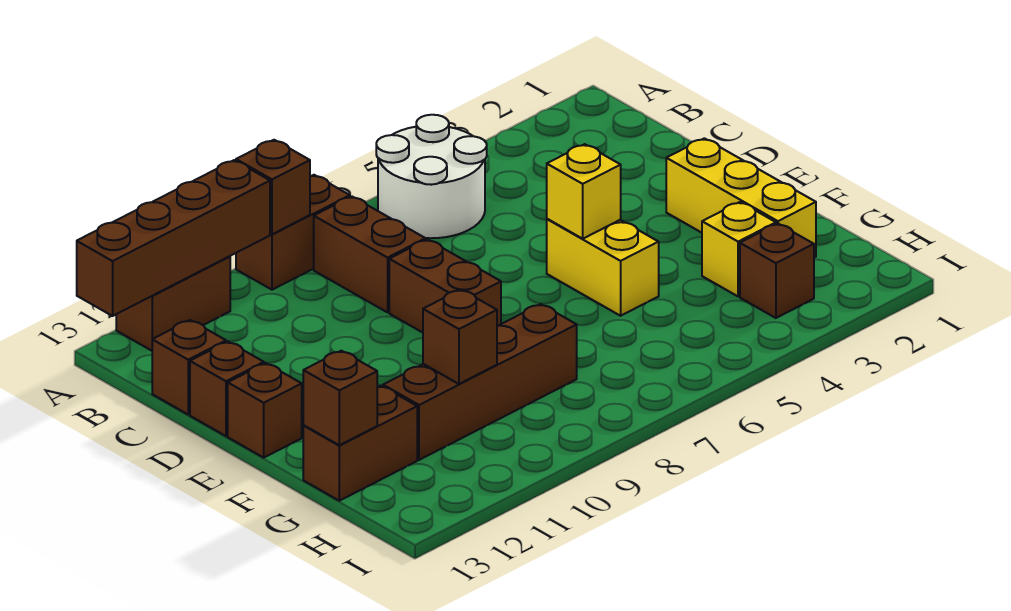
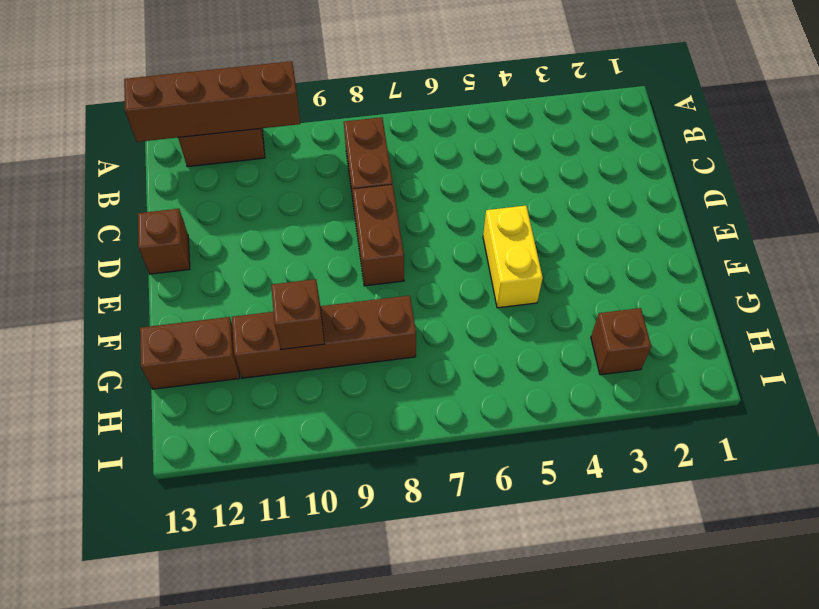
none -> white round brick A5:B6 level 1
none -> brown brick A8:A9 level 1
none -> brown brick C13 level 1

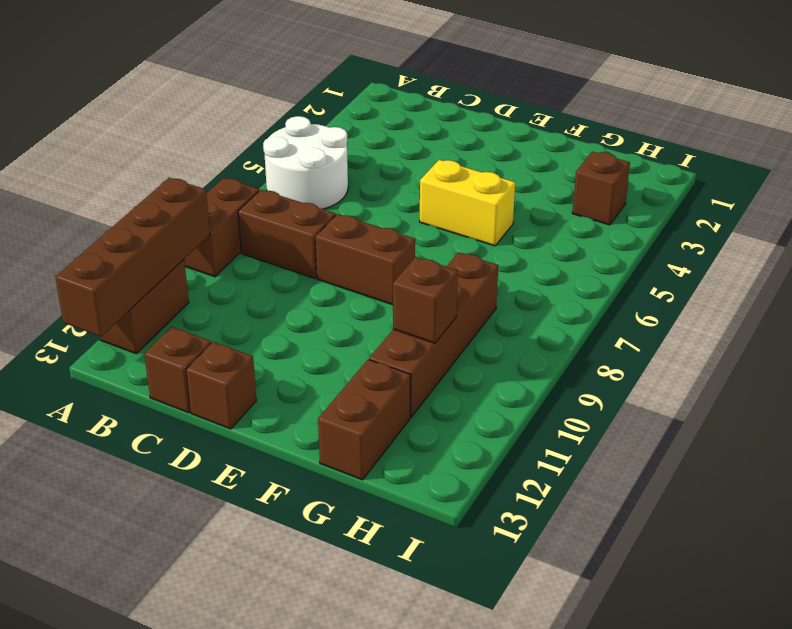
none -> yellow brick E2:G2 level 1
none -> brown brick E13 level 1
none -> yellow brick G3 level 1

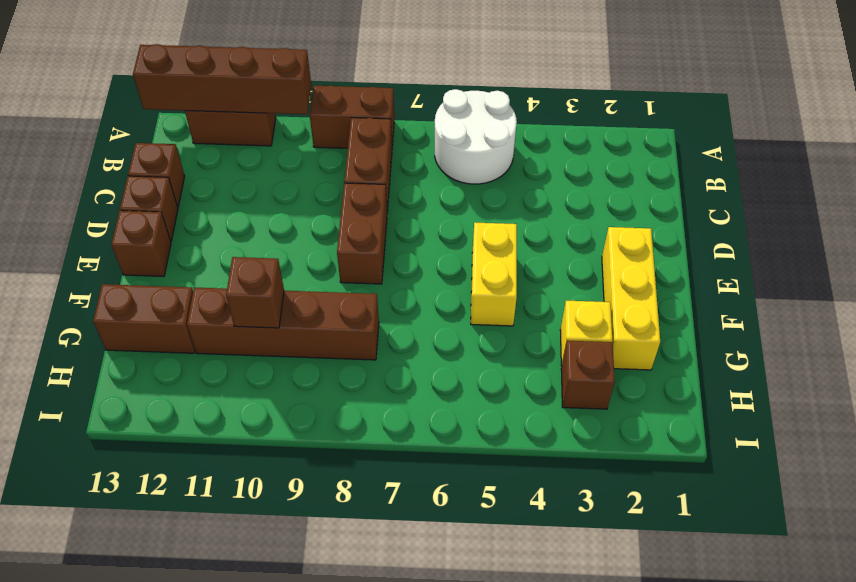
none -> brown brick A9 level 2
none -> yellow brick E5 level 2
none -> brown brick G13 level 2

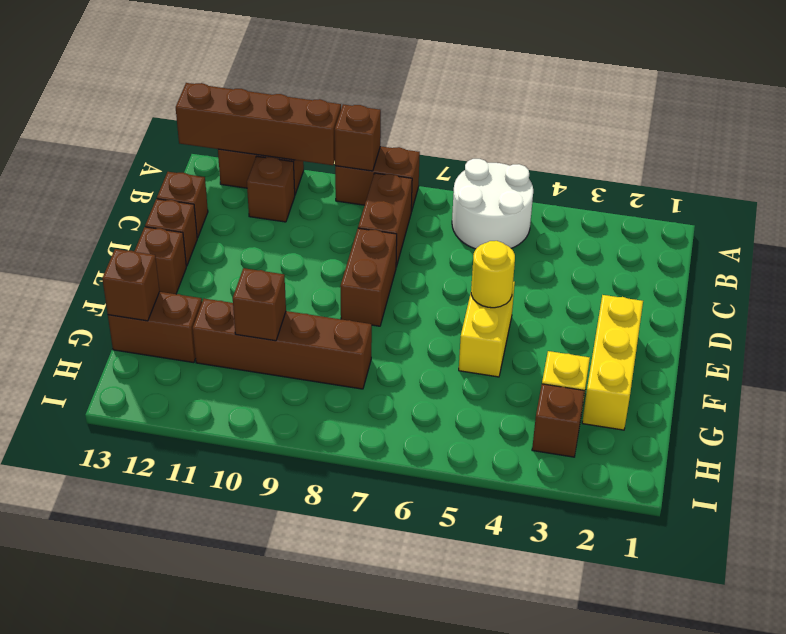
brown brick B11 level 1 -> none
yellow round brick E5 level 2 -> yellow brick E5 level 2

